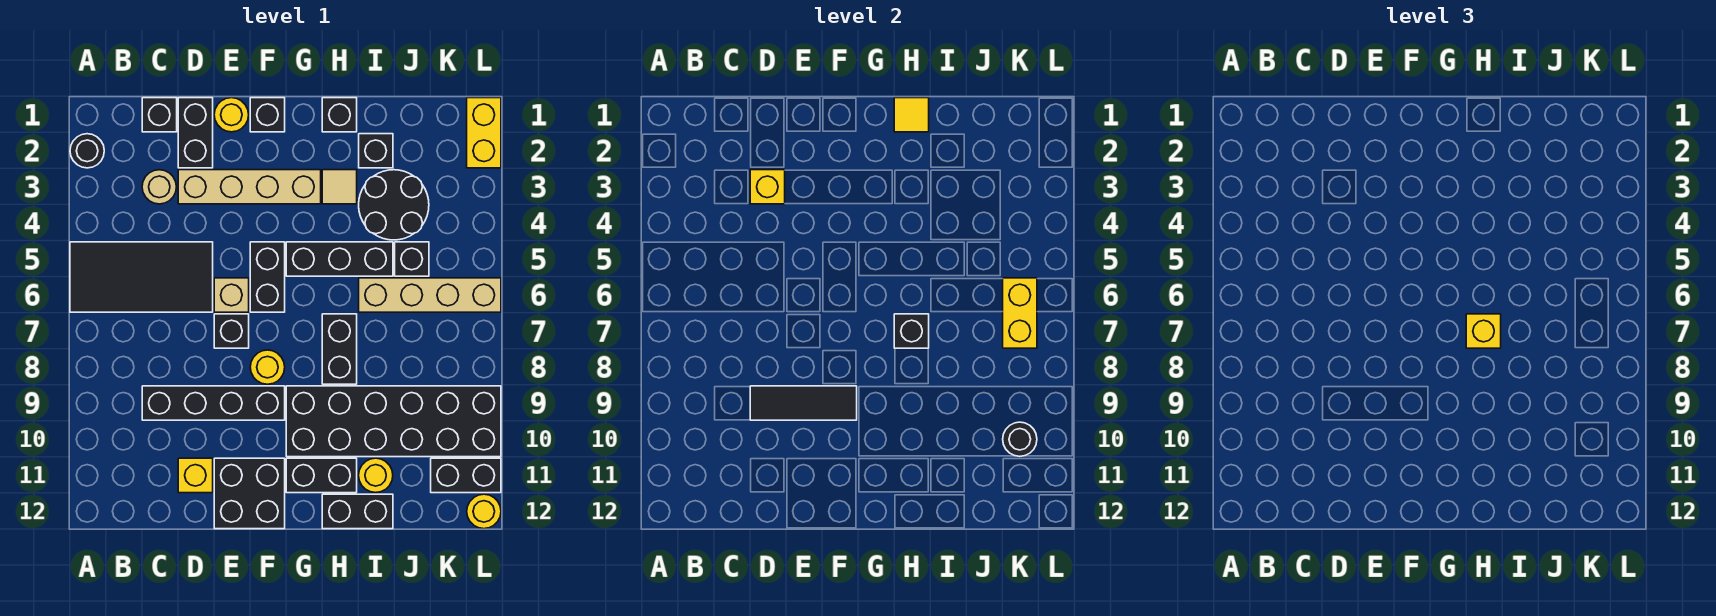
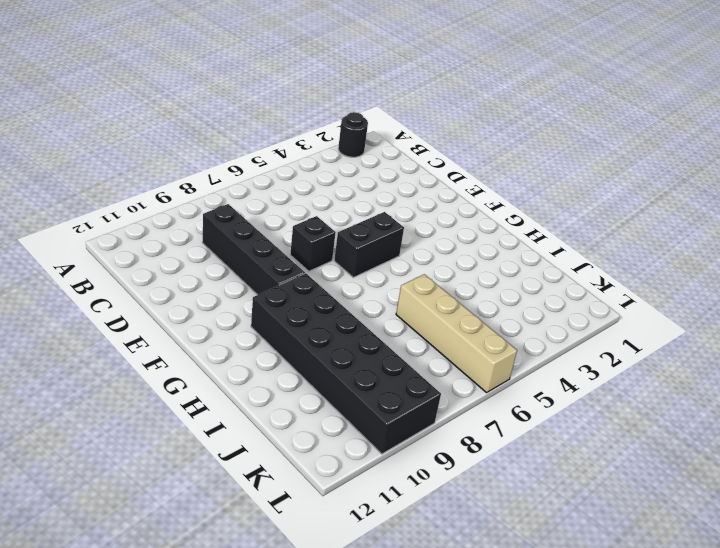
none -> black tile A5:D6 level 1
none -> black brick C1 level 1
none -> tan round brick C3 level 1
none -> black brick D1:D2 level 1

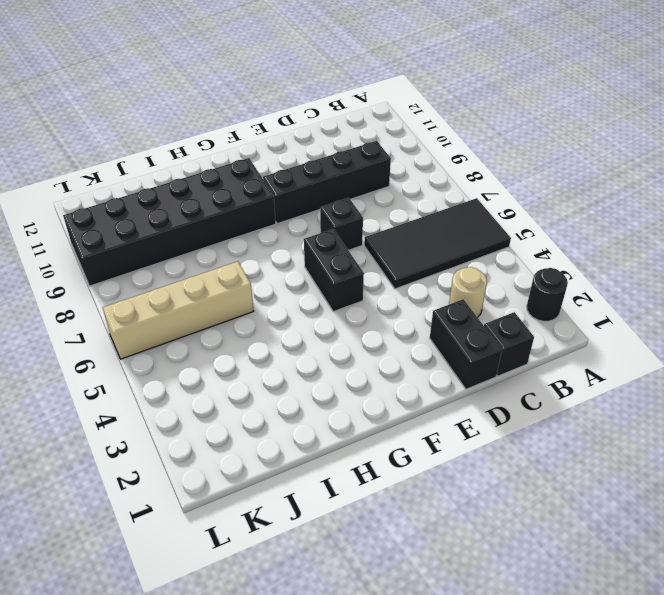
none -> tan brick D3:G3 level 1
none -> yellow brick D11 level 1
none -> yellow round brick E1 level 1
none -> tan brick E6 level 1

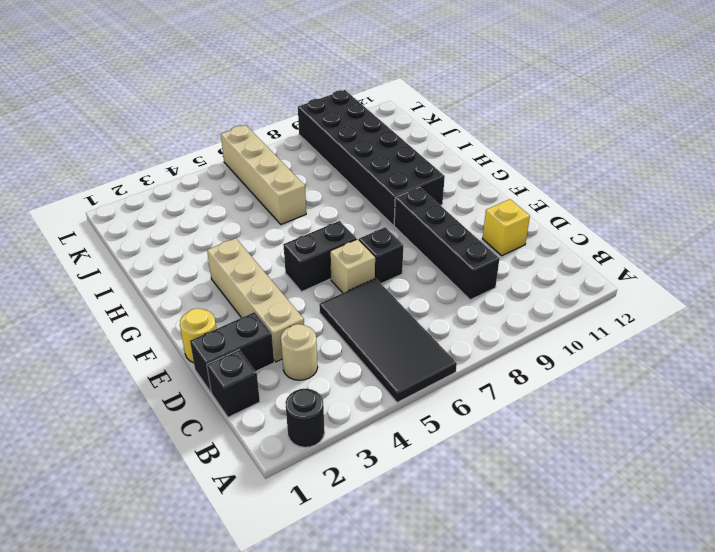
none -> black brick E11:F12 level 1
none -> black brick F1 level 1
none -> yellow round brick F8 level 1
none -> black brick G5:I5 level 1

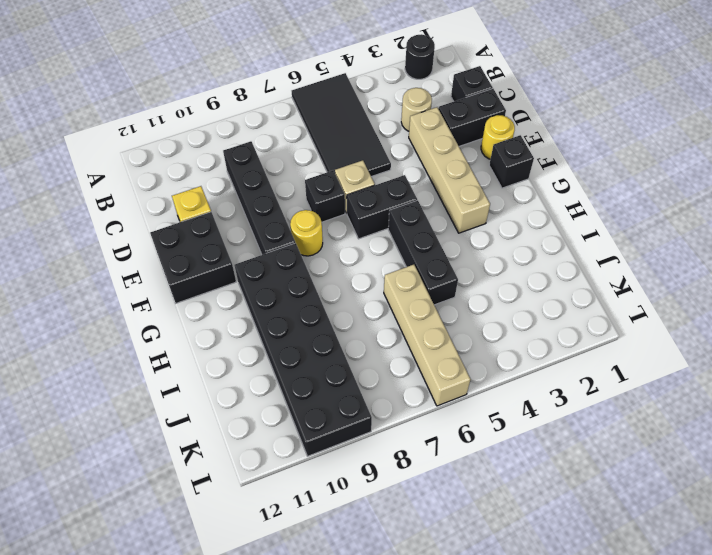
none -> black brick G11:H11 level 1
none -> black brick H1 level 1
none -> tan tile H3 level 1
none -> black brick H7:H8 level 1

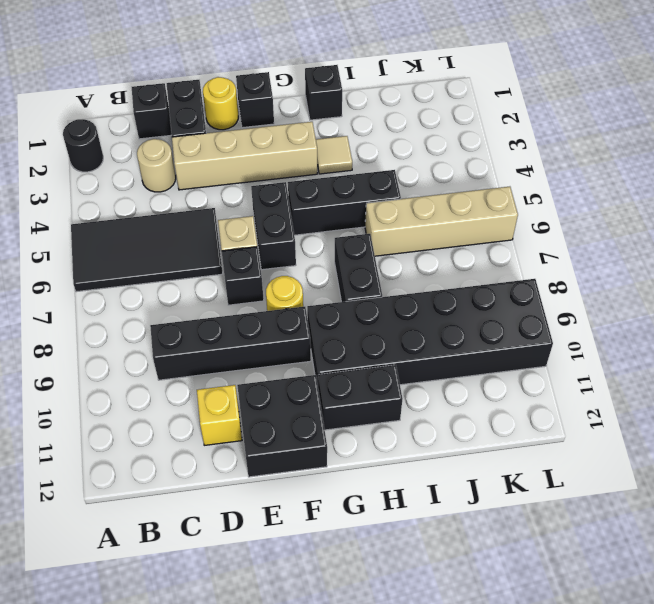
none -> black brick H12:I12 level 1
none -> black brick I2 level 1
none -> black round brick I3:J4 level 1
none -> yellow round brick I11 level 1

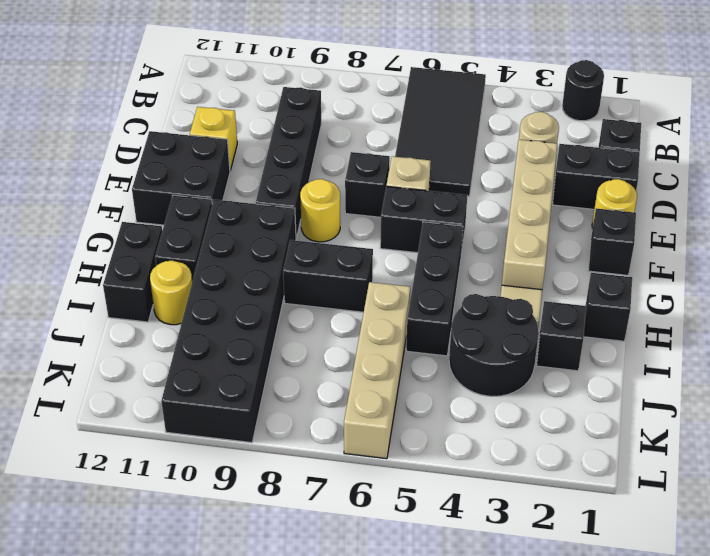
none -> black brick J5 level 1
none -> black brick K11:L11 level 1
none -> yellow brick L1:L2 level 1
none -> yellow round brick L12 level 1

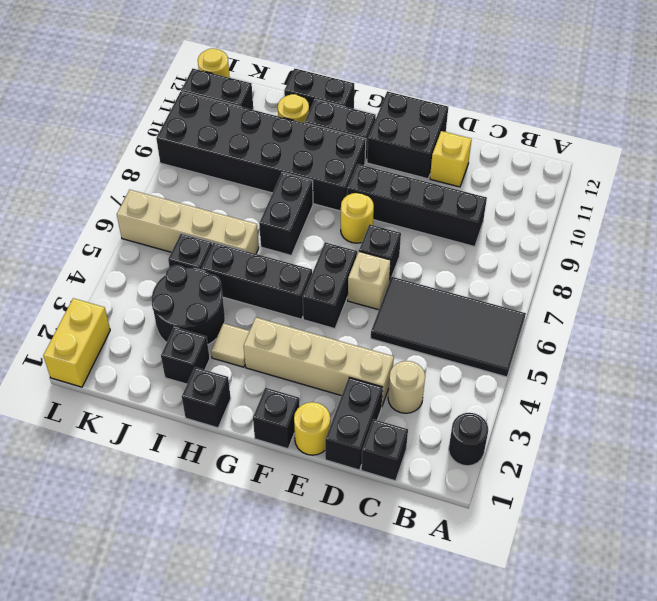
none -> yellow brick D3 level 2
none -> black tile D9:F9 level 2
none -> yellow tile H1 level 2
none -> black brick H7 level 2

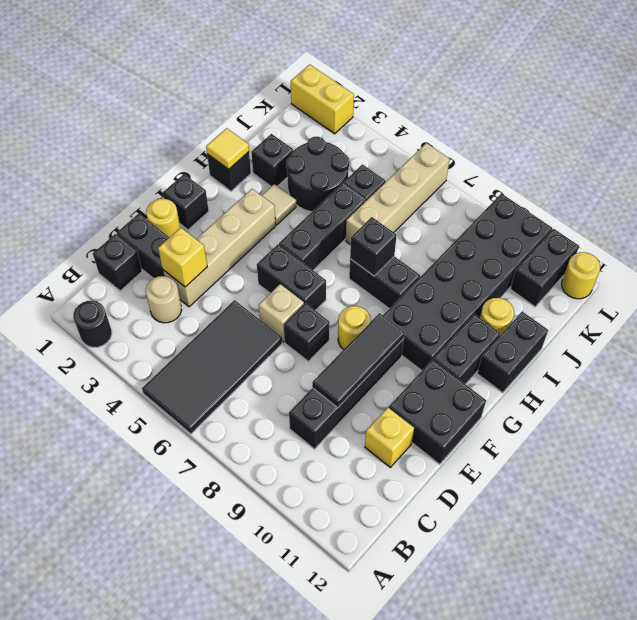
none -> yellow brick K6:K7 level 2
none -> black round brick K10 level 2
none -> yellow brick H7 level 3

